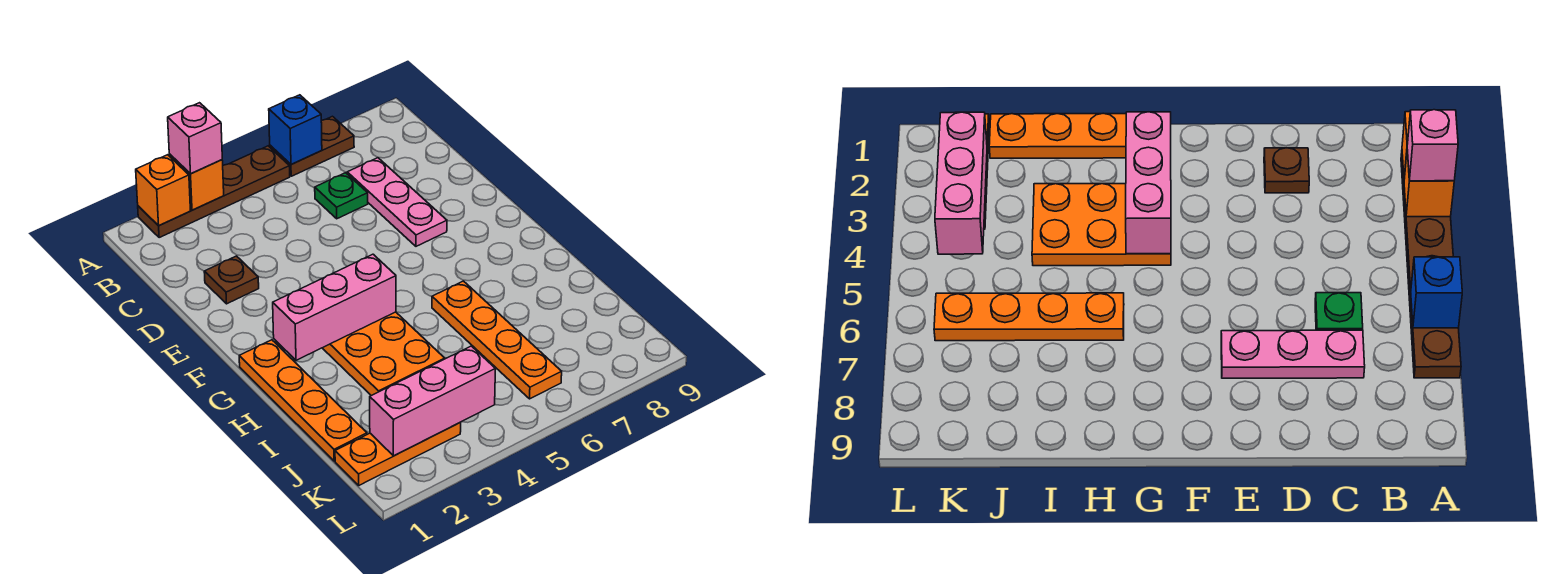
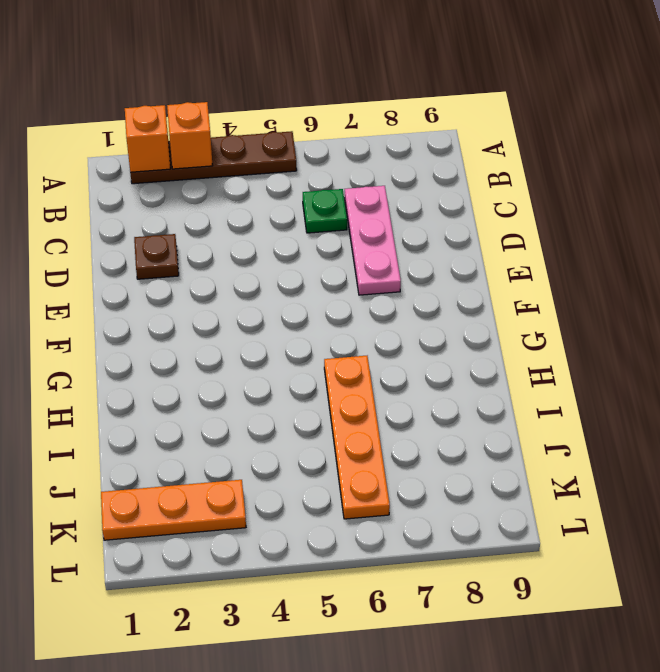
none -> brown plate A6:A7 level 1
none -> orange plate G1:J1 level 1
none -> orange plate G3:I4 level 1

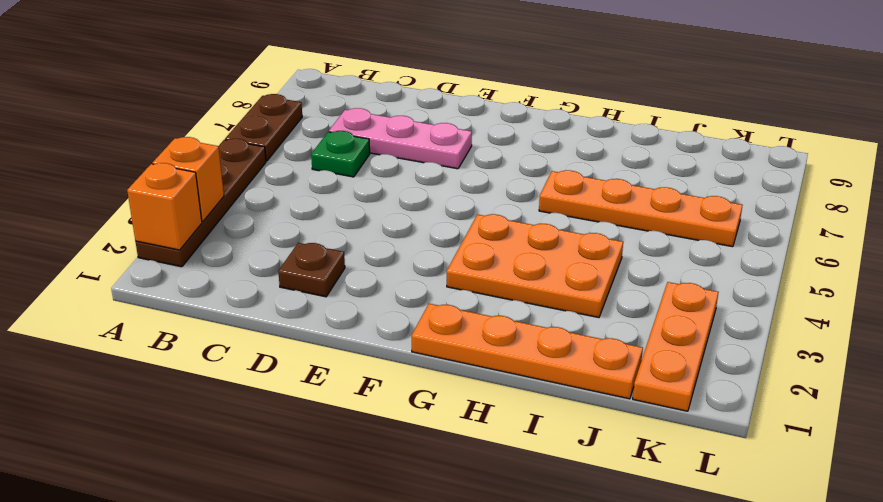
none -> blue brick A6 level 2
none -> pink brick G2:G4 level 2
none -> pink brick K2:K4 level 2

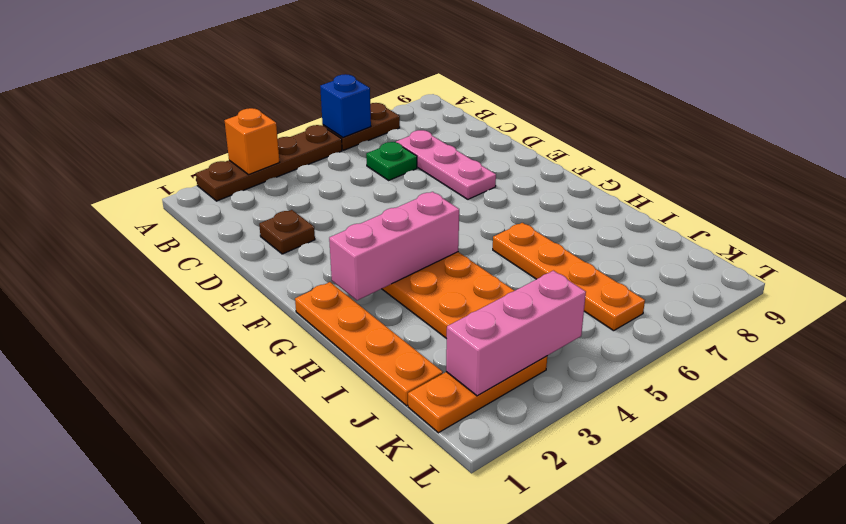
none -> orange brick A2 level 2
none -> pink brick A3 level 3

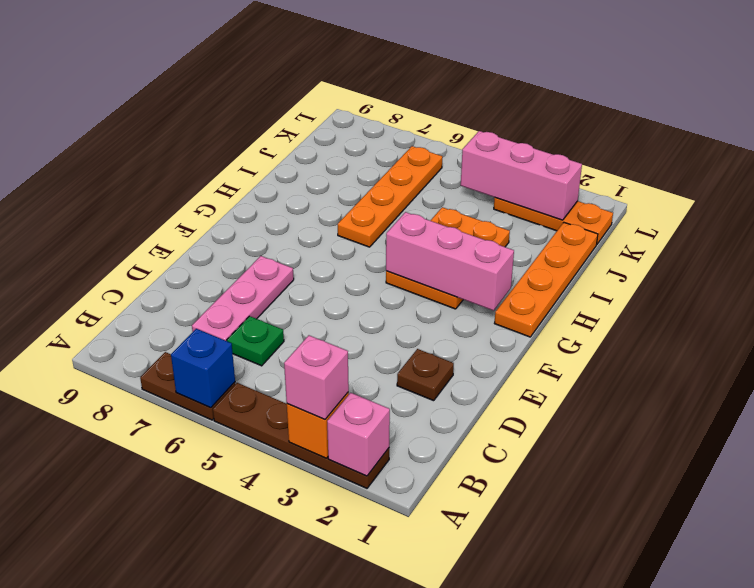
pink brick A2 level 2 -> orange brick A2 level 2

